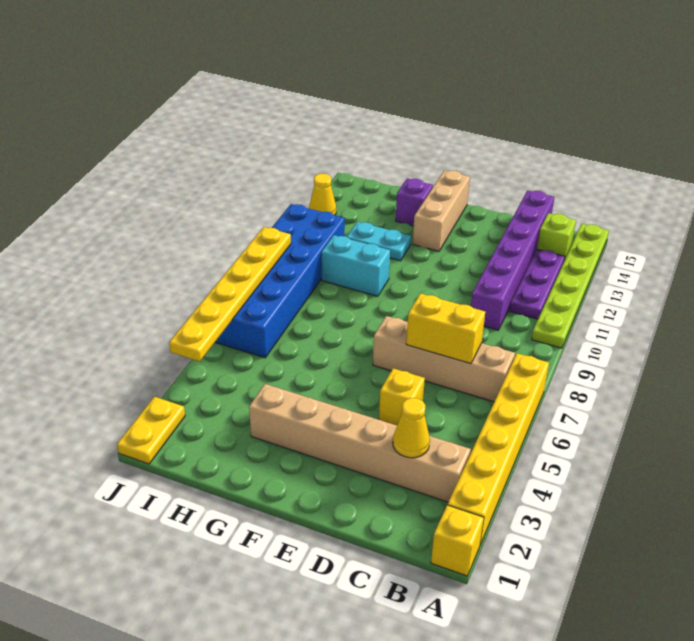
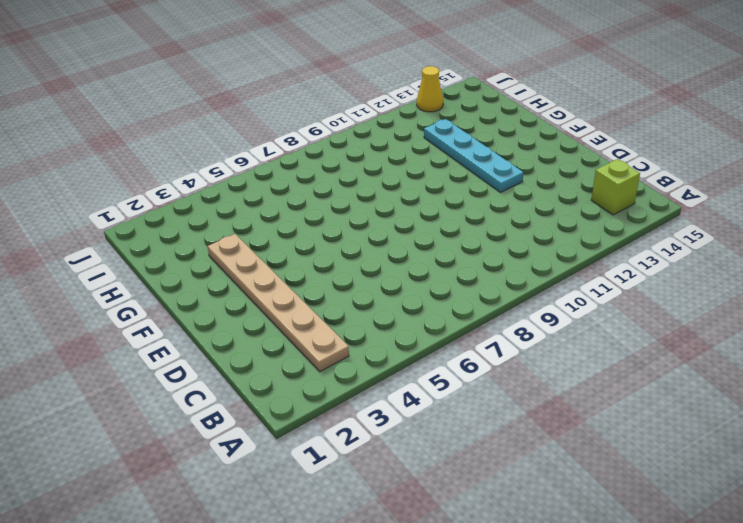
tan plate B3:G3 level 1 -> tan brick B3:G3 level 1
cyan plate E12:H12 level 1 -> cyan plate G12:H12 level 1
none -> yellow brick A1 level 1
none -> yellow brick A2:A7 level 1
none -> lime plate A10:A15 level 1

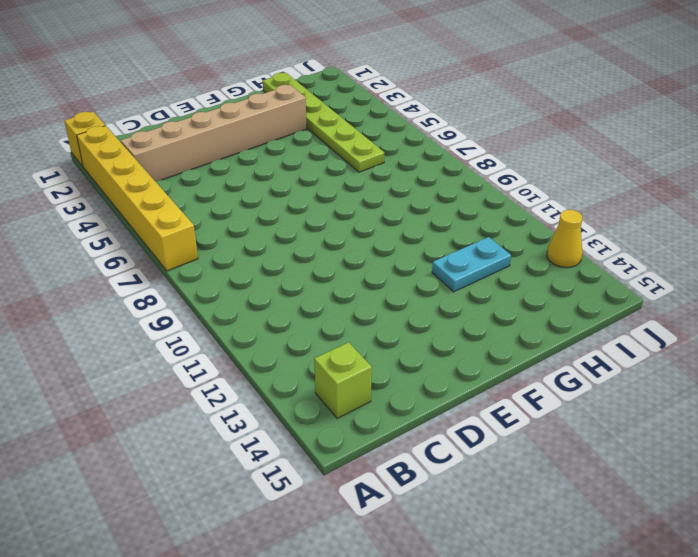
lime plate H1:H6 level 1 -> lime plate A10:A15 level 1
none -> tan brick B7:E7 level 1
none -> purple plate B11:B13 level 1
none -> purple brick C10:C15 level 1

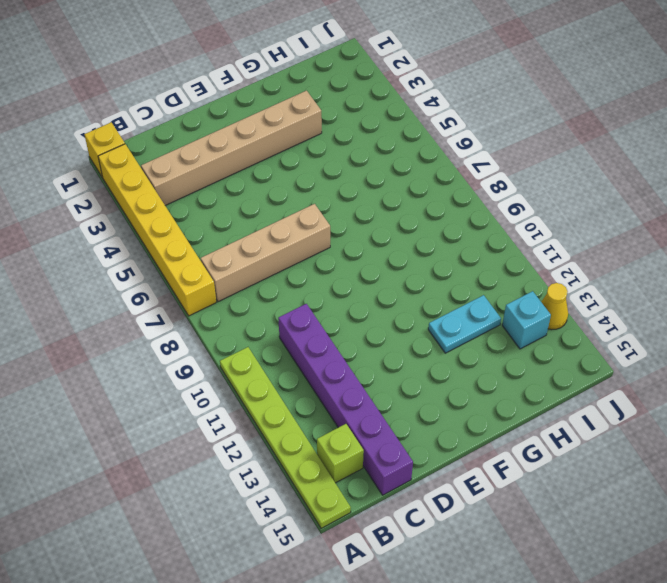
cyan brick I13 level 1 -> none
none -> purple plate B11:B13 level 1
none -> yellow brick D5 level 1
none -> tan brick F13:F15 level 1

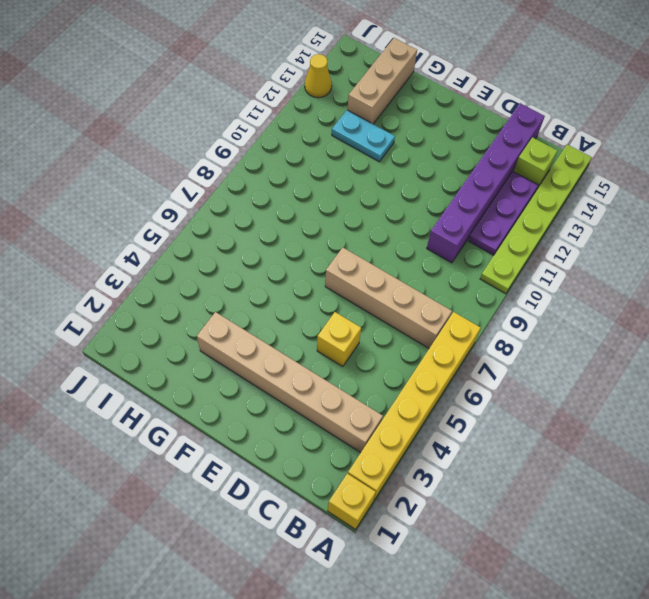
tan brick H13:H15 level 1 -> tan brick F13:F15 level 1
none -> cyan brick G10:H10 level 1
none -> purple brick G14 level 1
none -> blue brick I6:J11 level 1

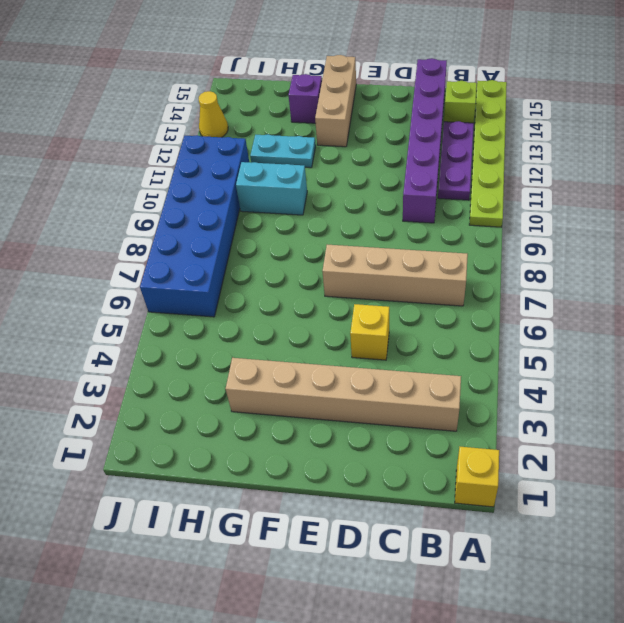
none -> yellow brick A2:A7 level 1
none -> yellow plate J1:J2 level 1
none -> yellow cone C3 level 2

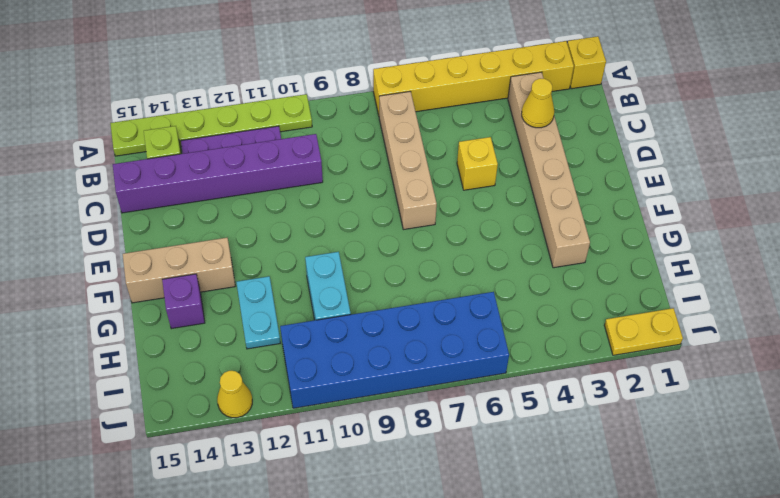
none -> yellow brick C7:D7 level 2
none -> yellow plate J4:J9 level 2

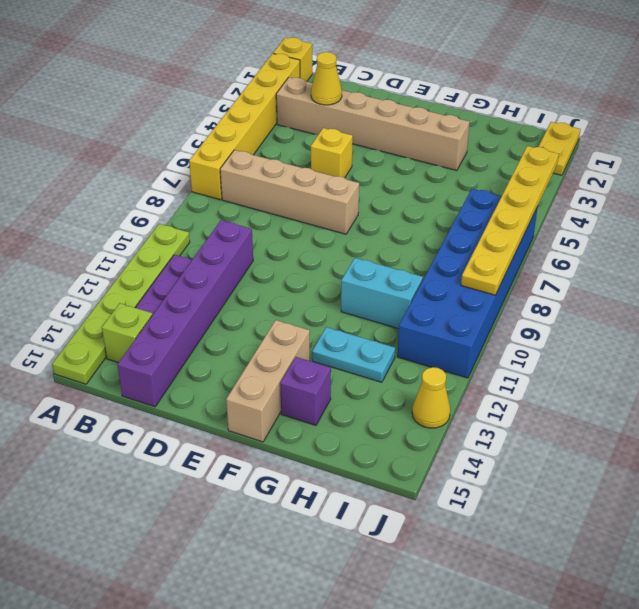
none -> yellow brick C7:D7 level 2

